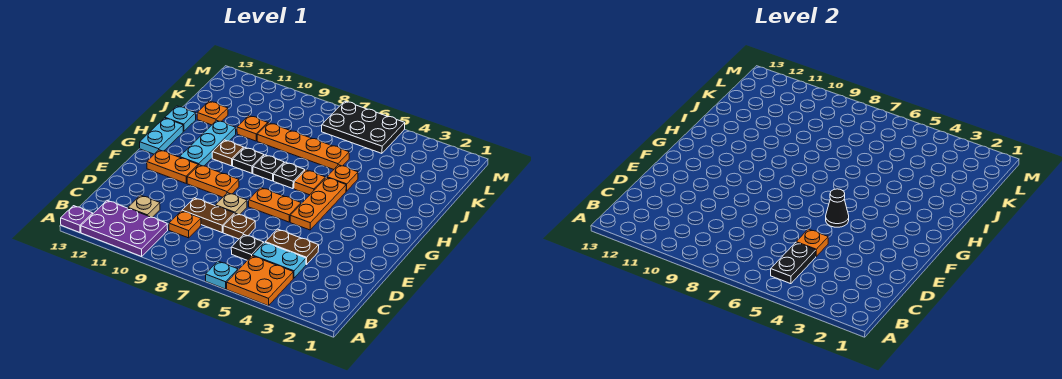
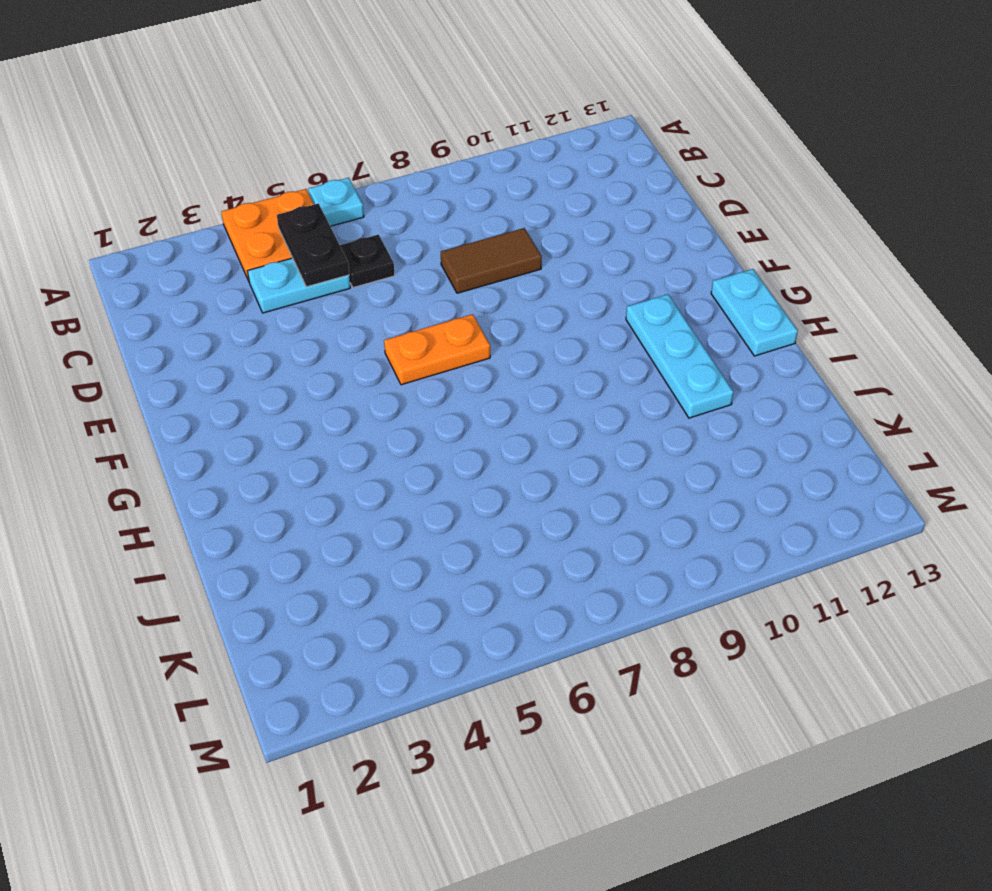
brown tile D8:D9 level 1 -> brown plate D8:D9 level 1
none -> purple plate A10:B12 level 1
none -> purple plate A13 level 1
none -> orange plate C9 level 1
none -> tan plate C11 level 1

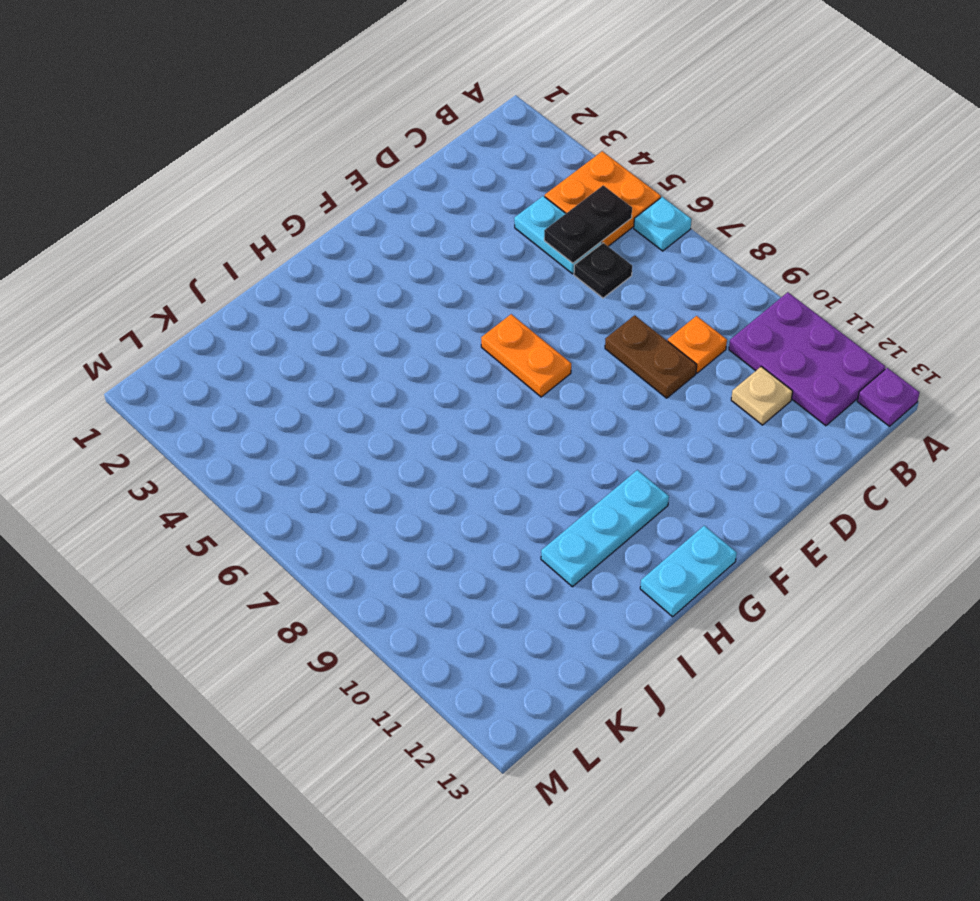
none -> brown plate D4:D5 level 1
none -> brown plate D7 level 1
none -> tan plate E8 level 1
none -> orange plate F5:H5 level 1

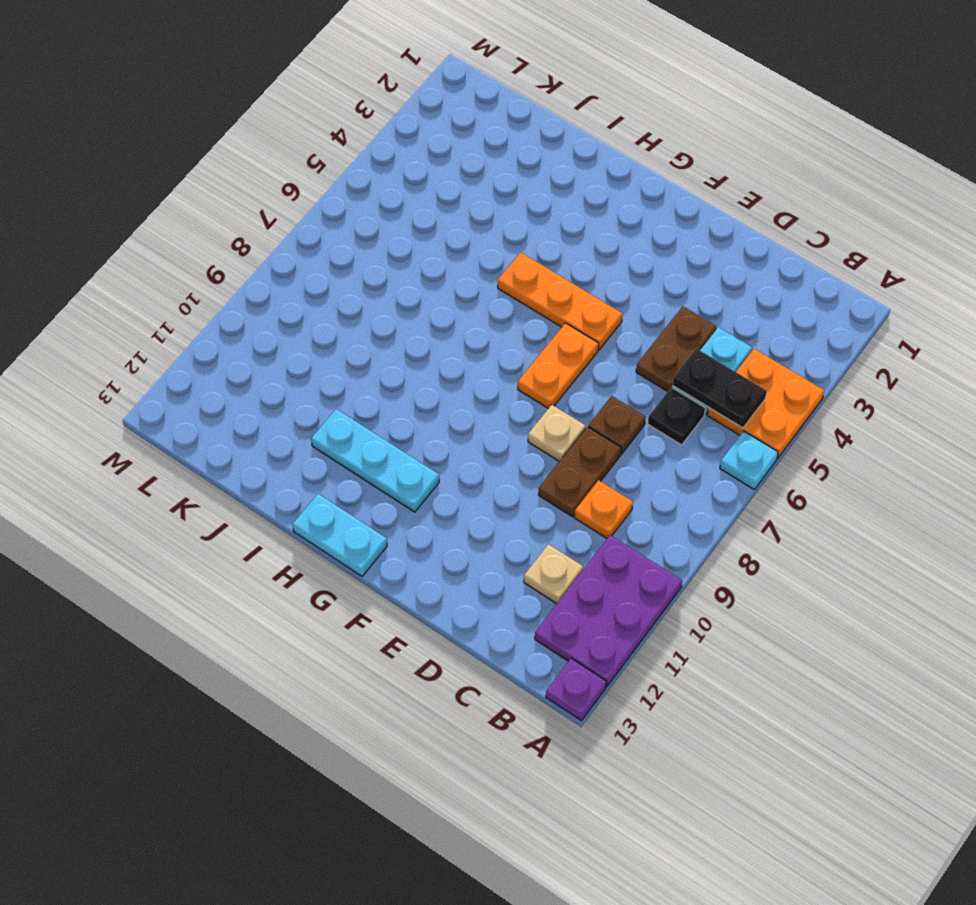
none -> orange plate F9:F10 level 1
none -> orange plate F11:F12 level 1
none -> orange plate H6 level 1
none -> black plate H7 level 1

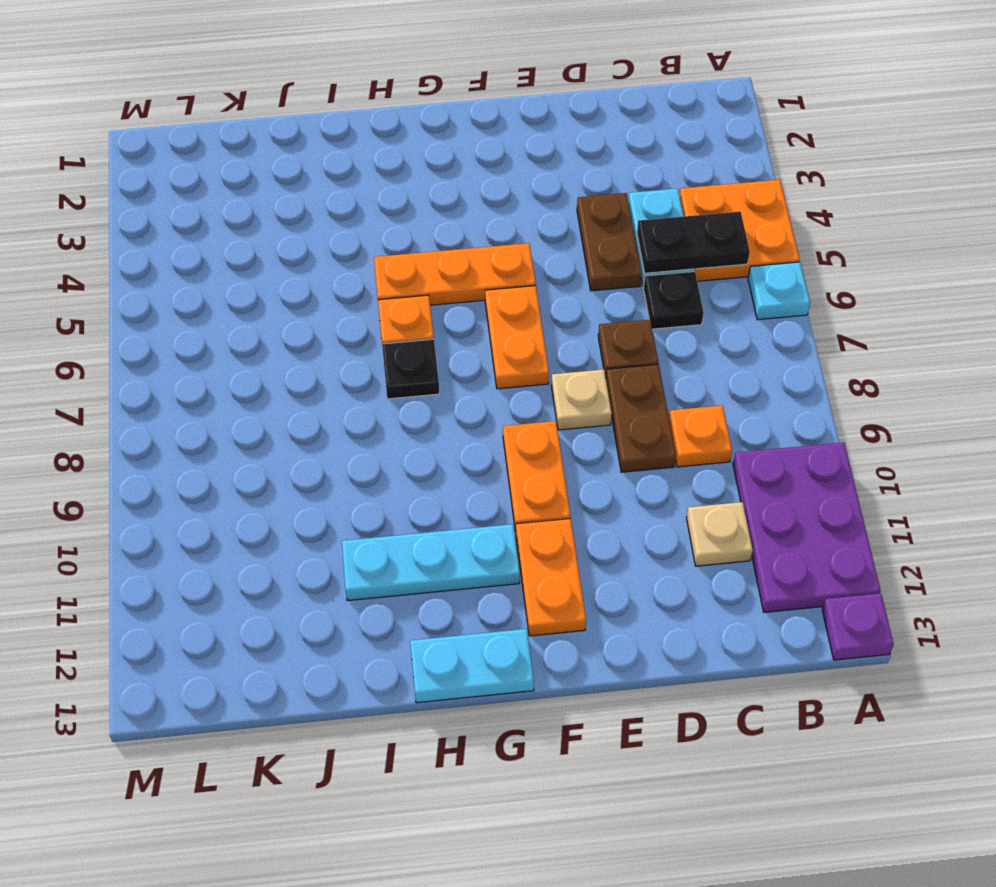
none -> black plate H8 level 1
none -> black plate H9 level 1
none -> brown plate H10 level 1
none -> orange plate I5 level 1

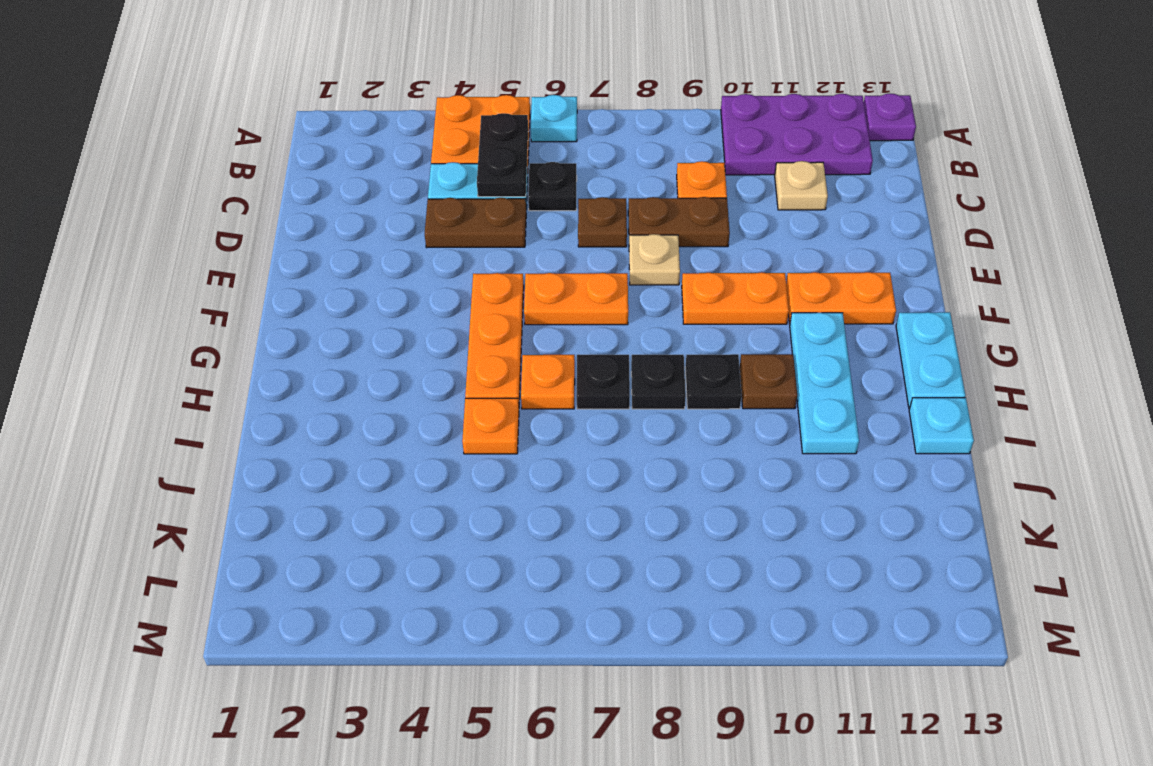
none -> orange plate J6:J9 level 1
none -> orange plate J10 level 1
none -> orange plate J12 level 1
none -> black plate L5:M7 level 1

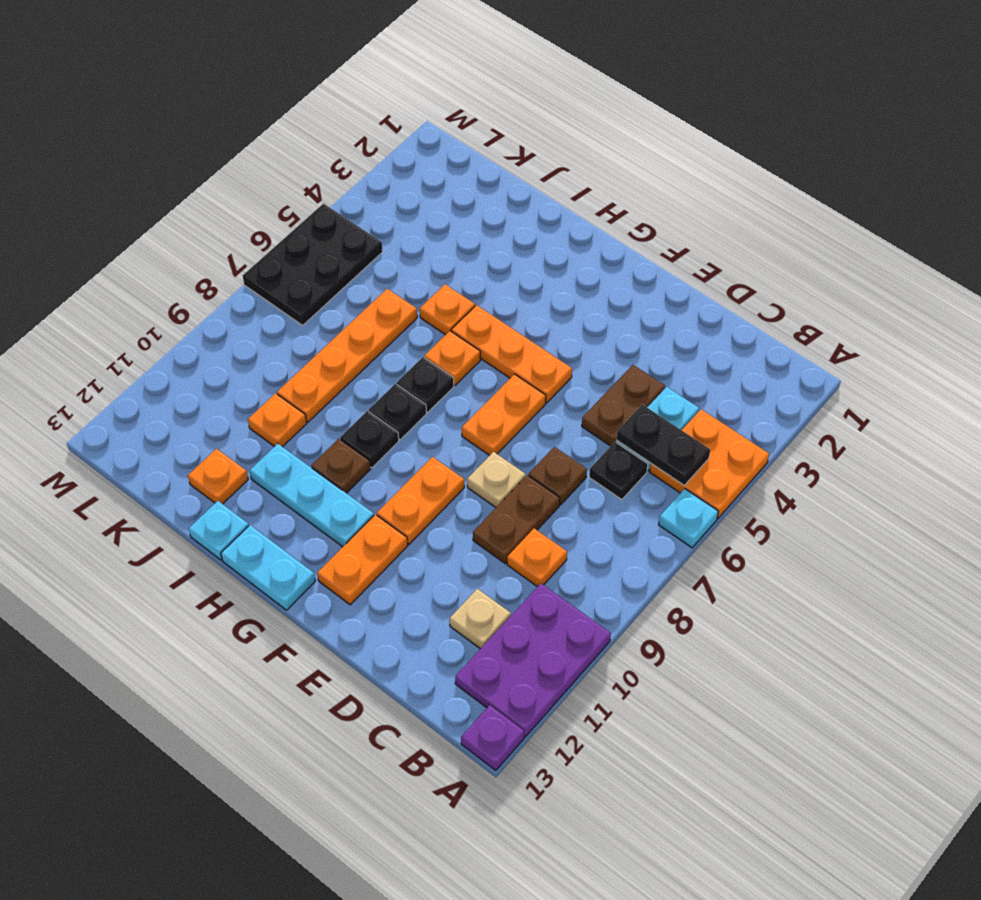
none -> orange plate D5 level 2
none -> black cone F5 level 2

